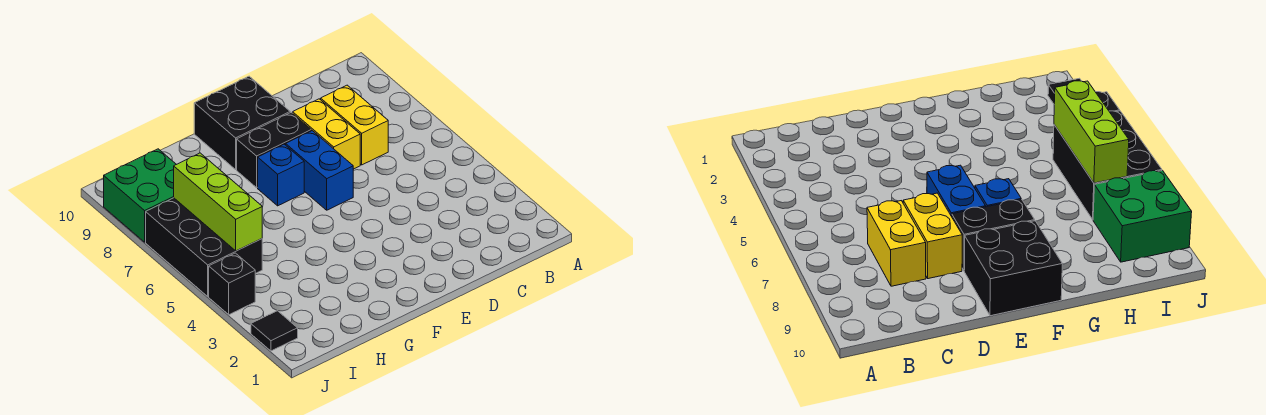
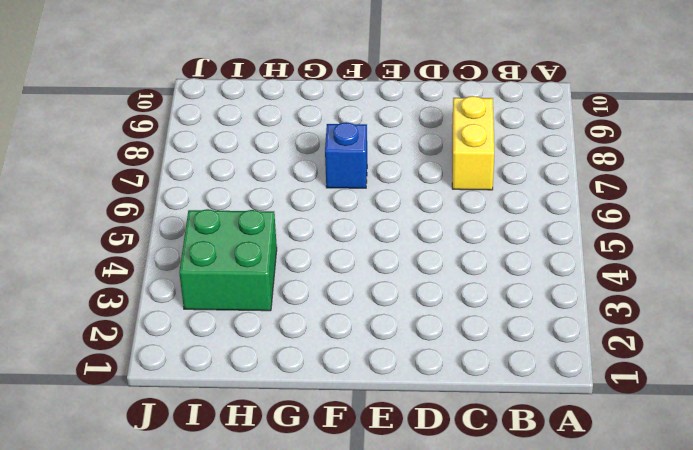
green brick H3:I4 level 1 -> green brick I8:J9 level 1
none -> yellow brick D7:D8 level 1
none -> blue brick E6:E7 level 1

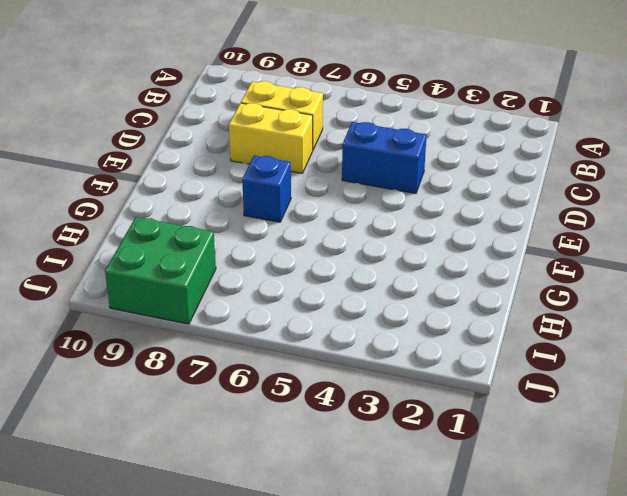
blue brick D4:D5 level 1 -> blue brick E6:E7 level 1
none -> black brick E8:F8 level 1
none -> black brick E9:F10 level 1

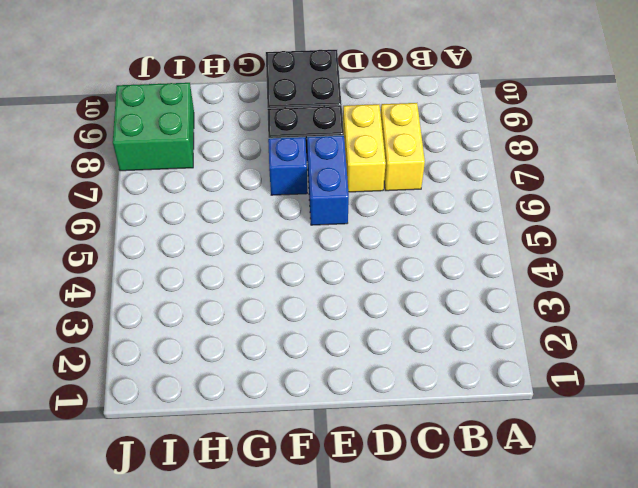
none -> black brick I5:J7 level 1
none -> black tile J2 level 1

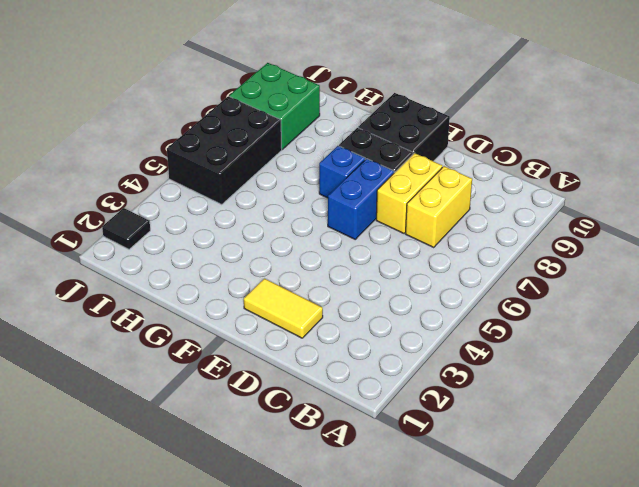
yellow tile D2:E2 level 1 -> none
none -> black brick J4 level 1
none -> lime brick I5:I7 level 2

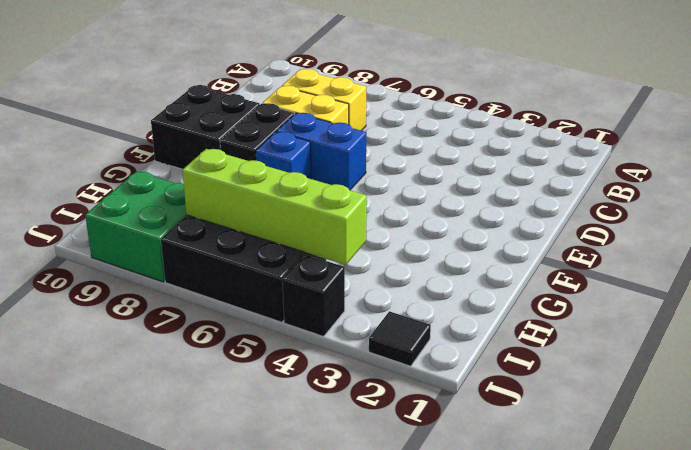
lime brick I4:I7 level 2 -> lime brick I5:I7 level 2

